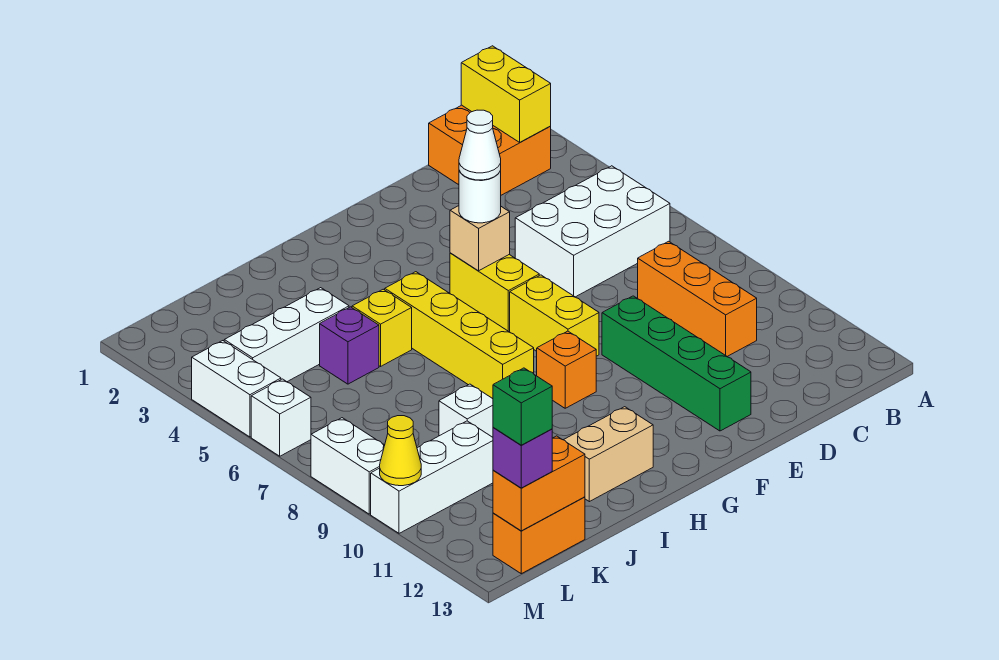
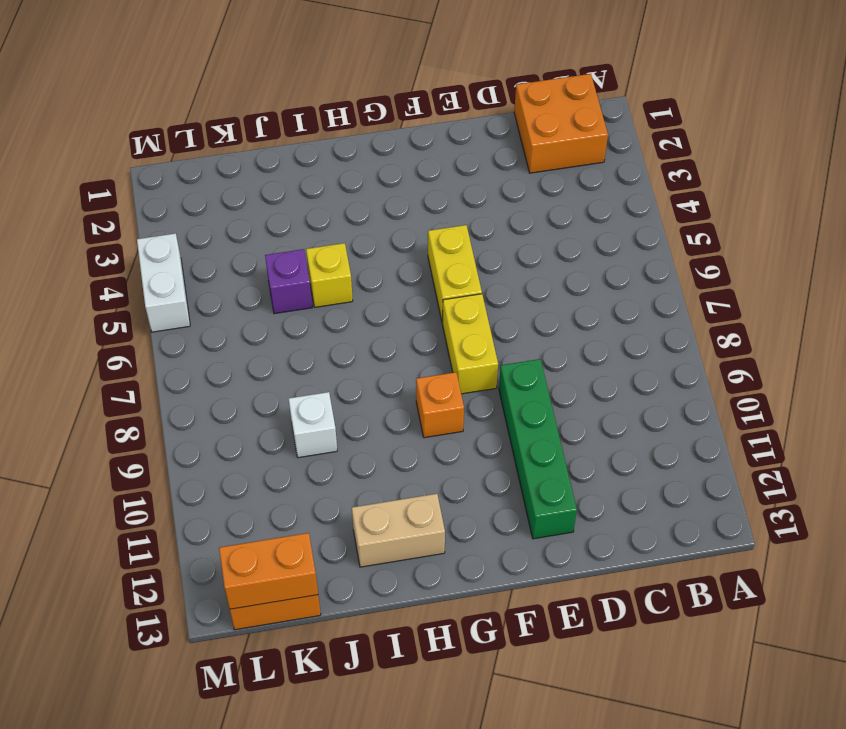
none -> white brick B5:D6 level 1
none -> orange brick C8:C10 level 1
none -> yellow brick H5:H8 level 1

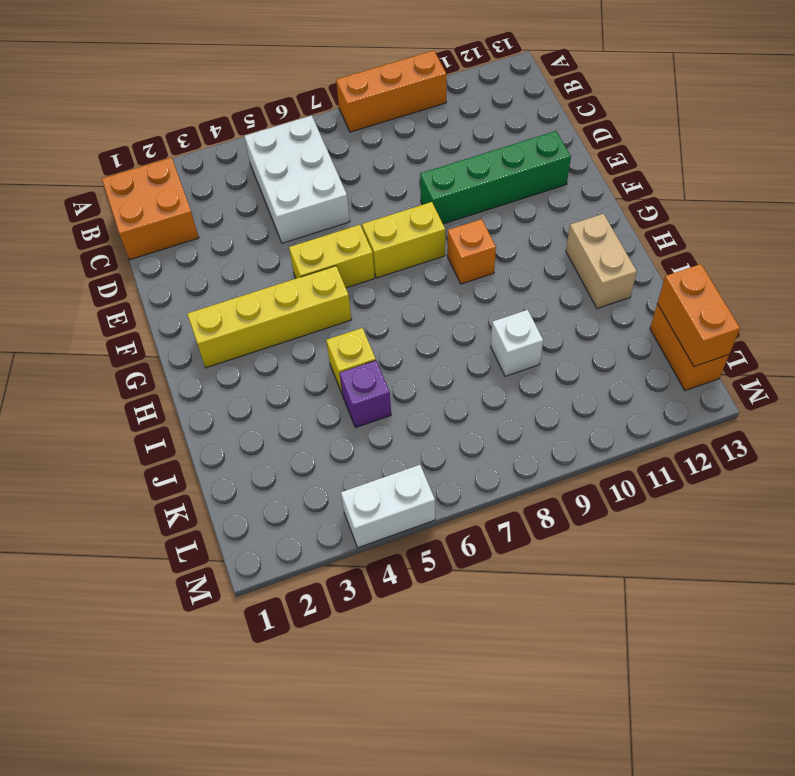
orange brick A8:A10 level 1 -> orange brick C8:C10 level 1
yellow brick G2:G5 level 1 -> yellow brick H5:H8 level 1
none -> white brick J4:L4 level 1
none -> white brick K10:M10 level 1
none -> white brick M6 level 1

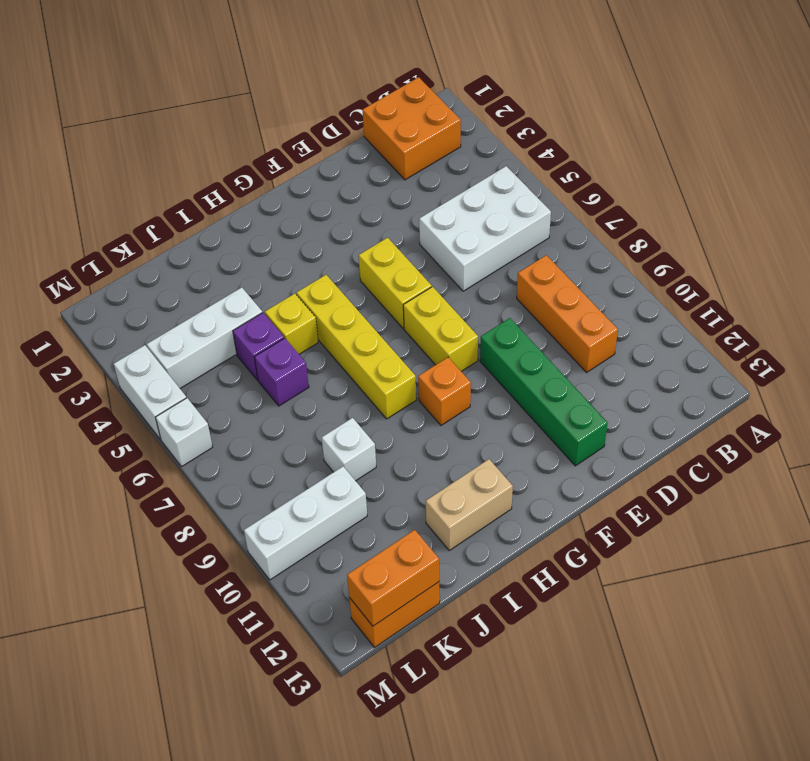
purple brick J6 level 1 -> purple brick L13 level 3
none -> white brick M8:M9 level 1
none -> yellow brick B1:B2 level 2
none -> tan brick F5 level 2

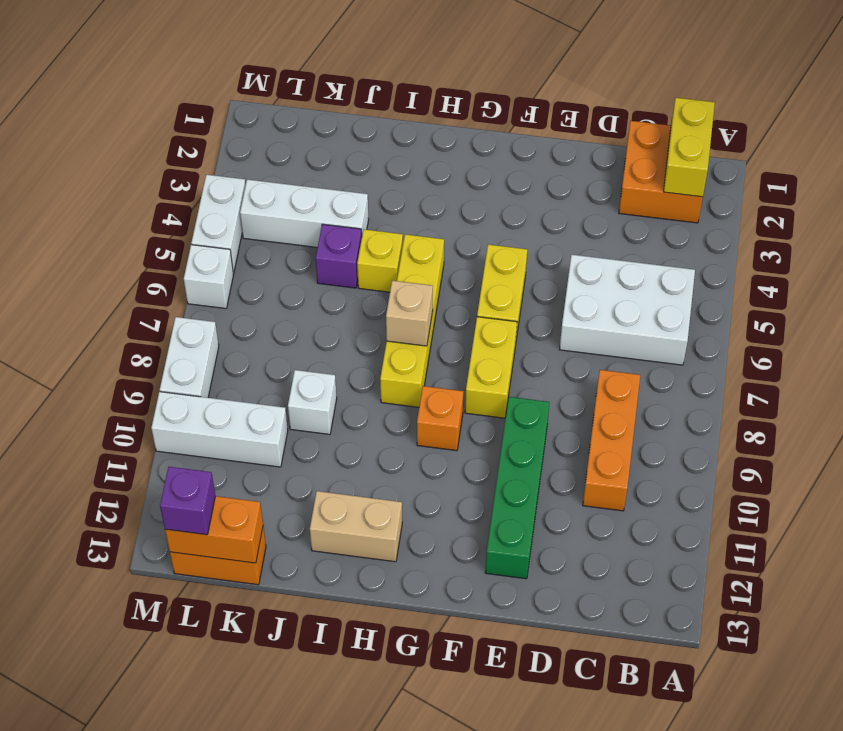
tan brick H7 level 2 -> tan brick F5 level 2
none -> yellow cone M10 level 2
none -> white round brick F5 level 3
none -> white cone F5 level 4

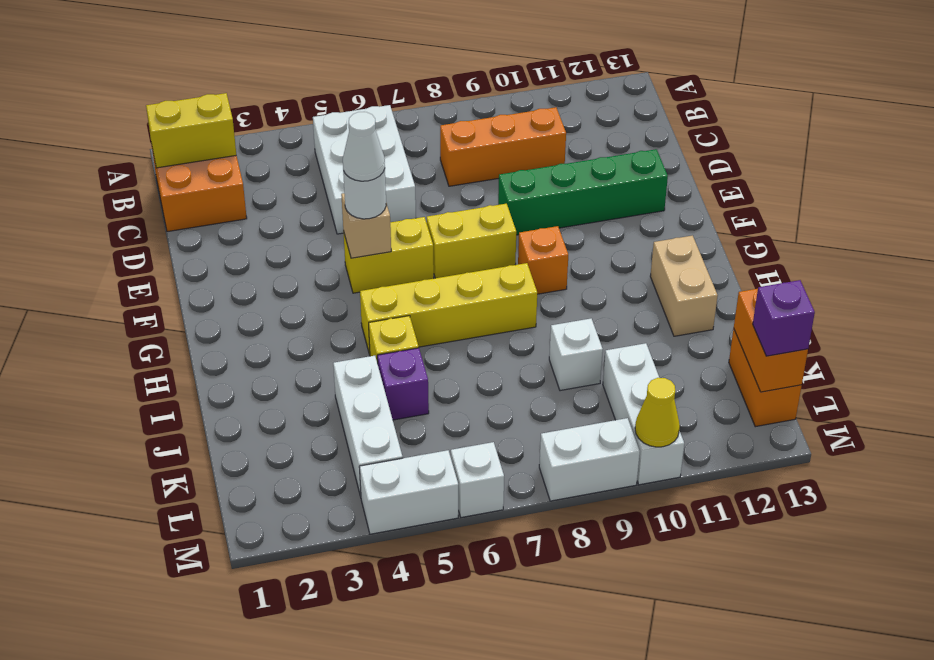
none -> green brick L13 level 4

